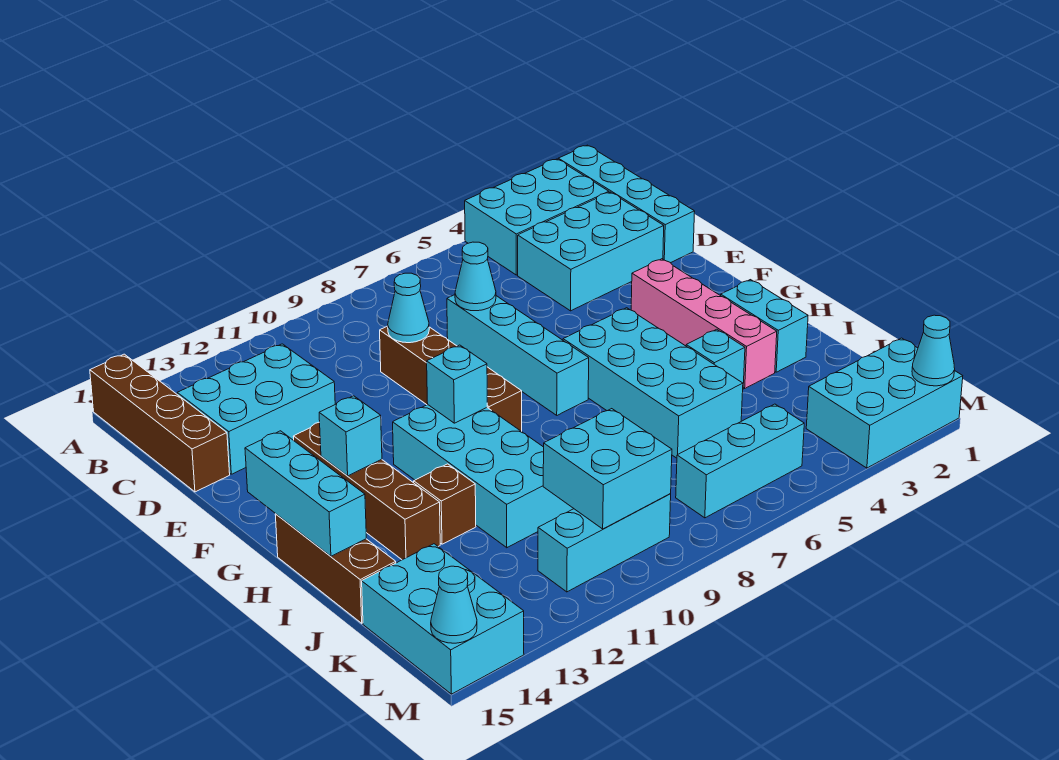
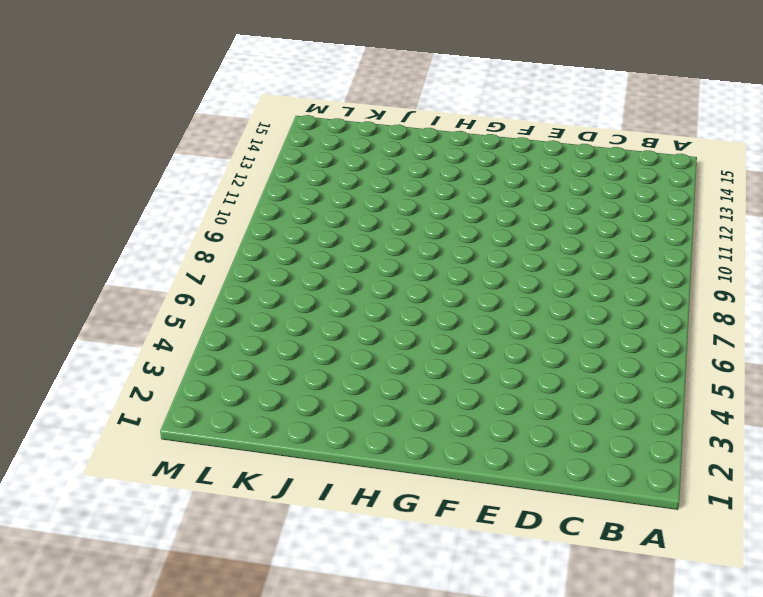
none -> cyan brick A1:D1 level 1
none -> cyan brick A2:B4 level 1
none -> brown brick A15:D15 level 1

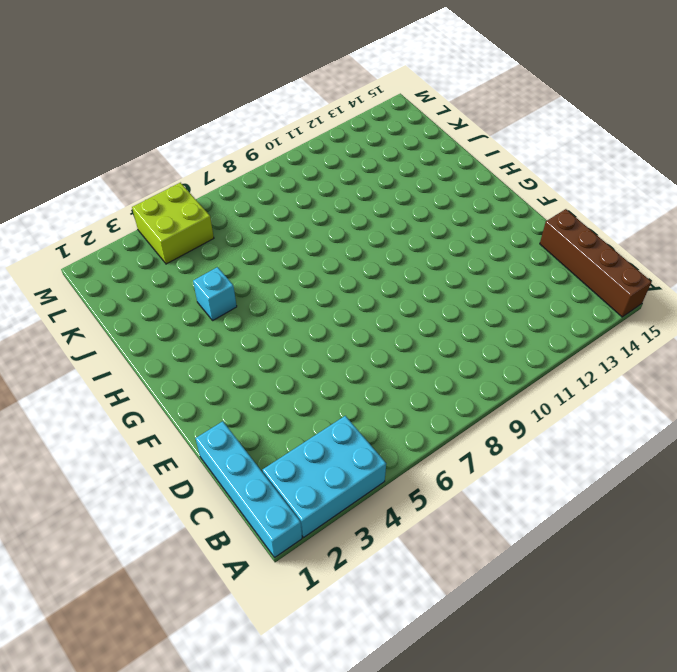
lime brick L4:M5 level 1 -> cyan brick L5:L7 level 1
none -> cyan brick C2:D4 level 1
none -> cyan brick C12:D14 level 1
none -> cyan brick D7:G7 level 1

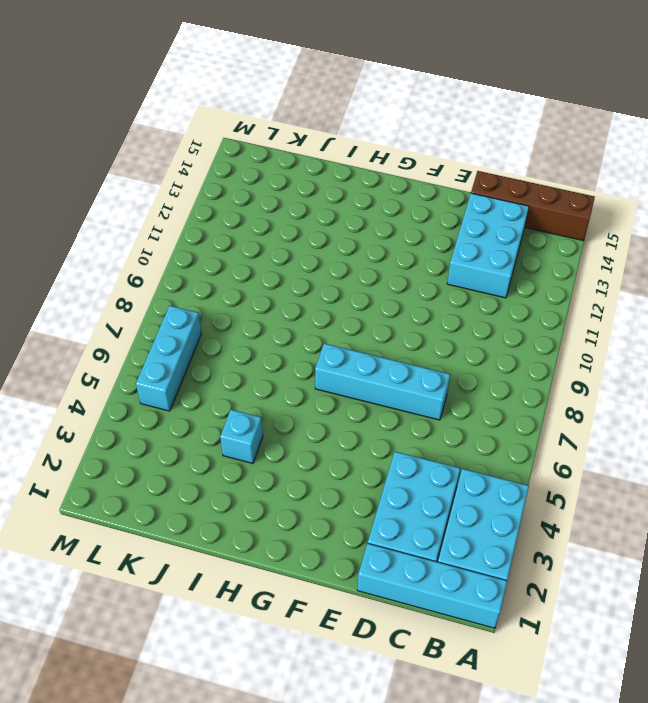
none -> brown brick D9:G9 level 1
none -> pink brick F3:I3 level 1
none -> brown brick F13:I13 level 1

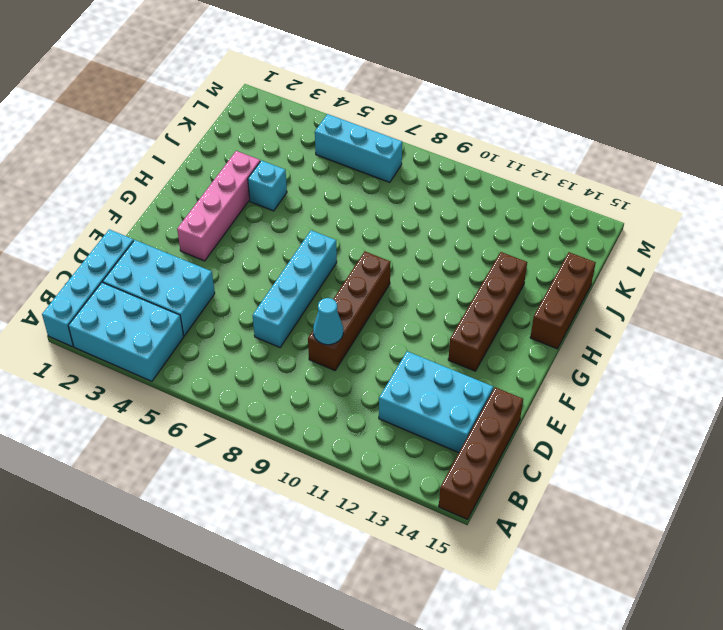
none -> cyan brick G5:J6 level 1
none -> cyan brick G10:J11 level 1
none -> cyan brick H2:I2 level 1

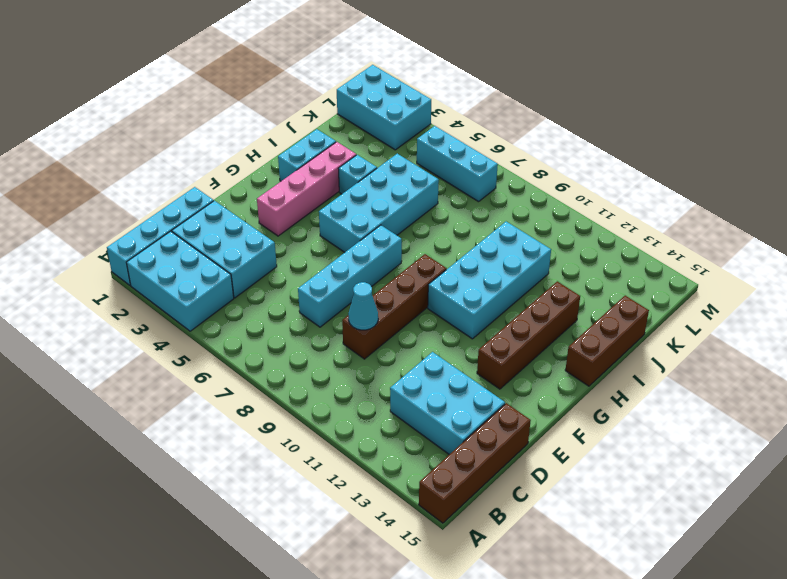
none -> brown brick I12 level 1
none -> cyan brick K14:M15 level 1
none -> cyan brick L9:L11 level 1

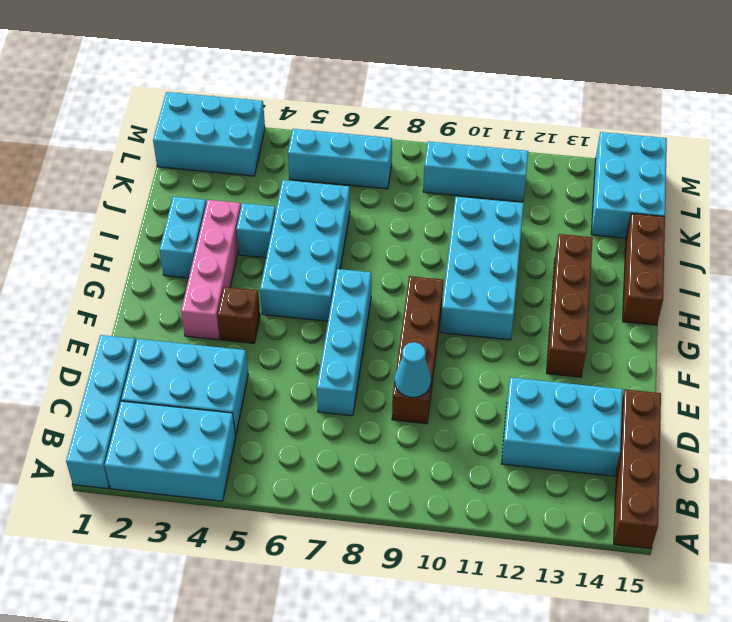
brown brick F4 level 1 -> brown brick I12 level 1
none -> cyan cone D7 level 2
none -> cyan brick G10 level 2
none -> cyan brick G13 level 2

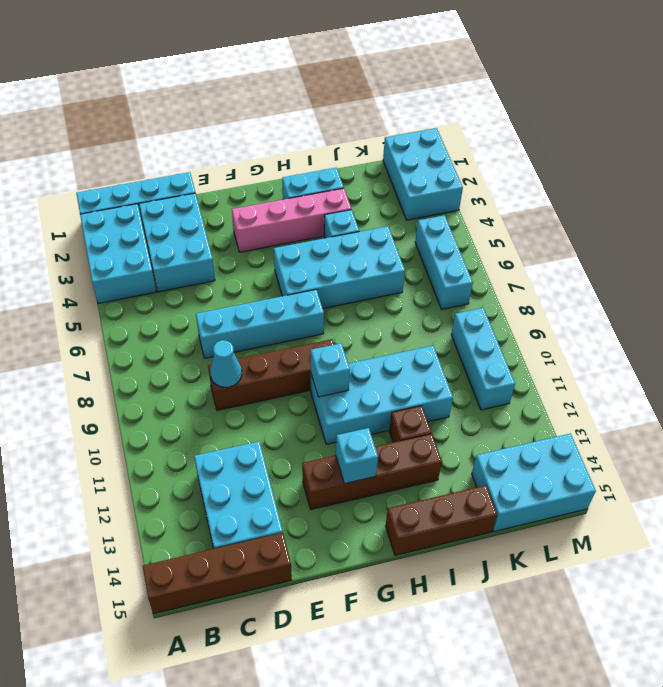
none -> cyan cone D7 level 2
none -> cyan brick G15:I15 level 2
none -> cyan brick K9:L10 level 2

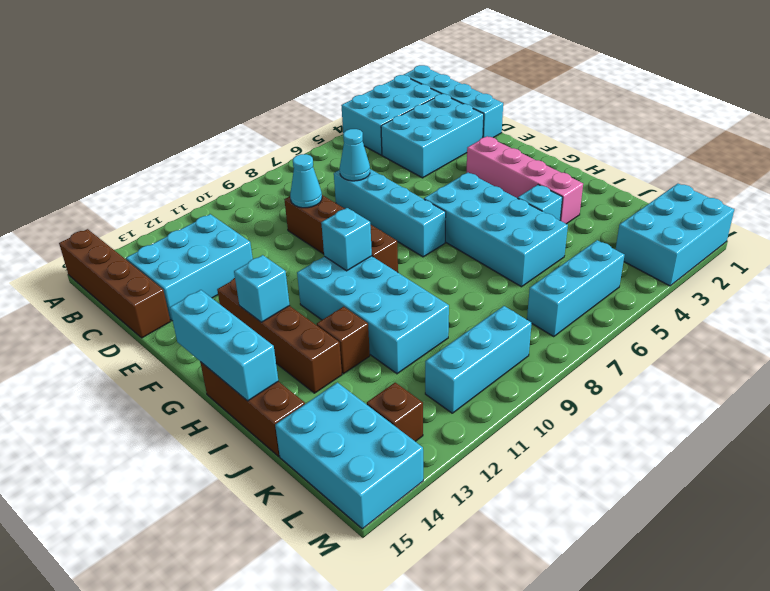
brown brick L13 level 1 -> none
none -> cyan brick H2:I2 level 1
none -> cyan brick K9:L10 level 2
none -> cyan cone M1 level 2

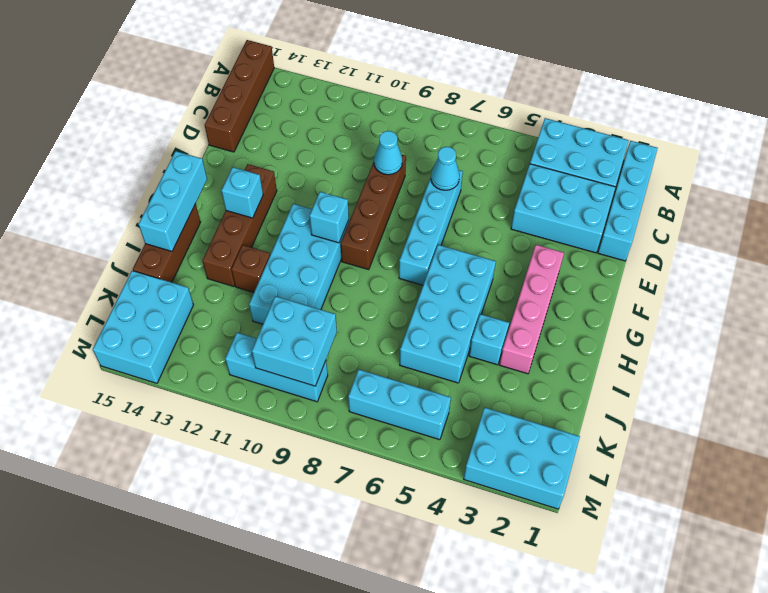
none -> cyan brick C12:D14 level 1
none -> cyan brick H2:I2 level 1
none -> cyan cone M1 level 2

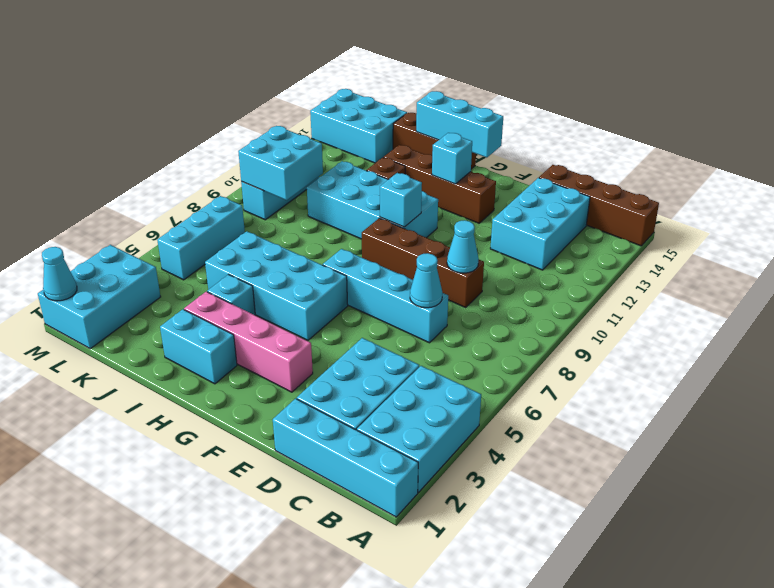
none -> cyan cone M15 level 2

